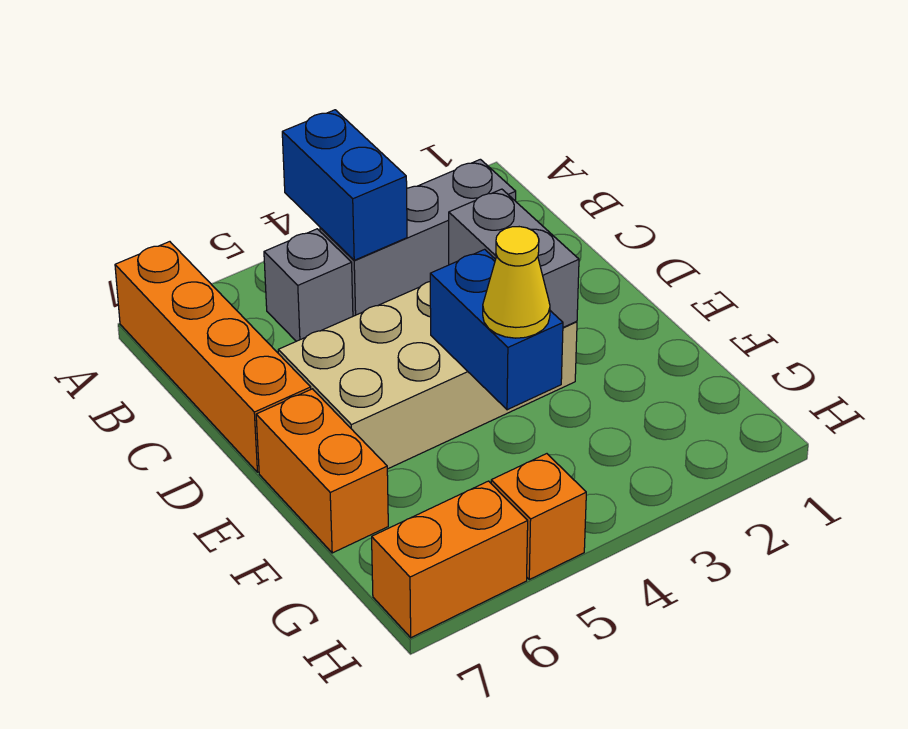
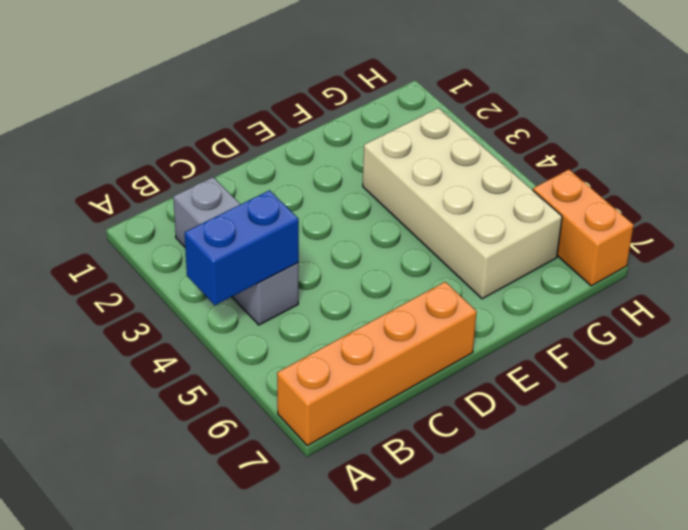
tan brick F3:G6 level 1 -> tan brick D3:E6 level 1
none -> grey brick B5 level 1
none -> orange brick E7:F7 level 1

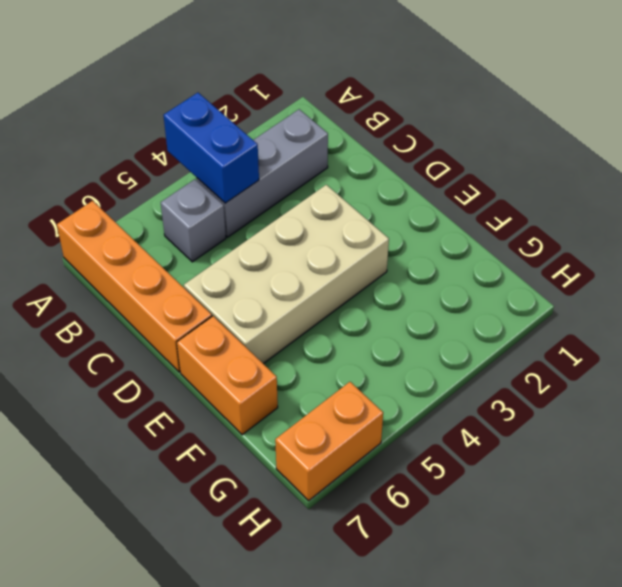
none -> orange brick H5 level 1
none -> grey brick D3:E3 level 2

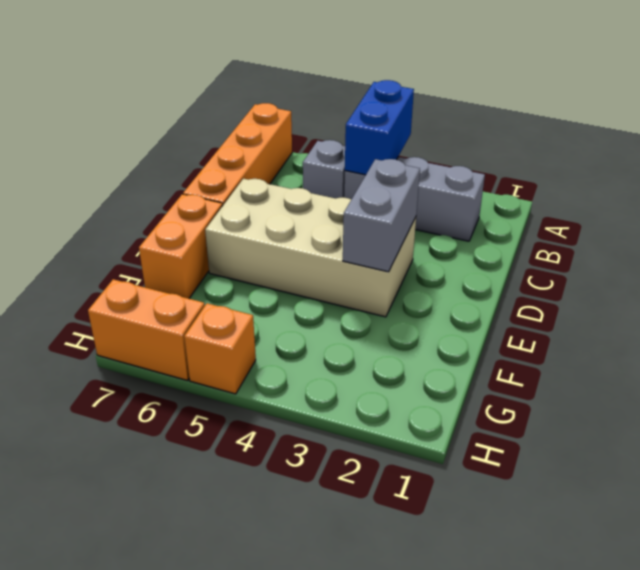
none -> blue brick E4:F4 level 2
none -> yellow cone F4 level 3

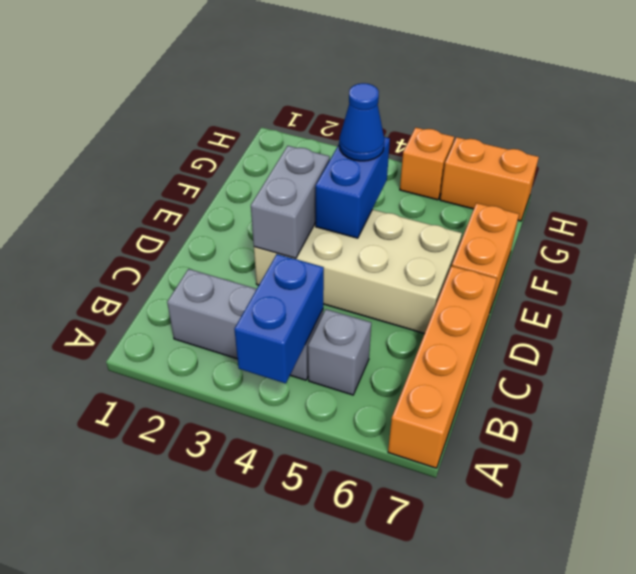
blue cone F4 level 3 -> yellow cone F4 level 3

